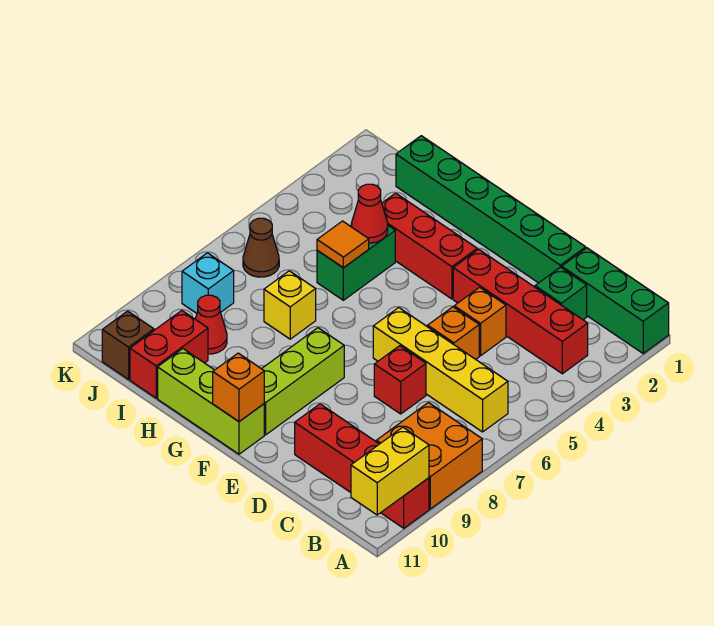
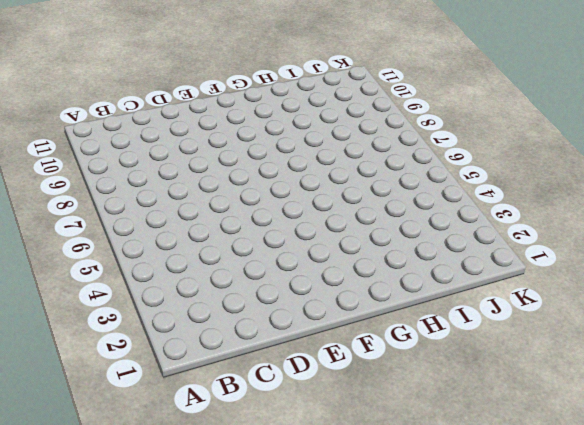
none -> green brick A1:C1 level 1
none -> orange brick A8:B9 level 1
none -> red brick A10:D10 level 1

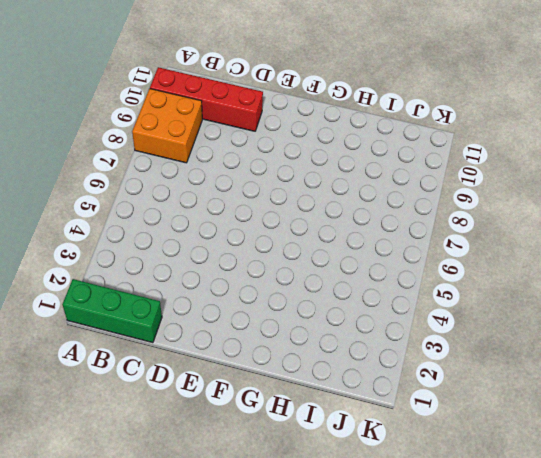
none -> red brick B3:E3 level 1
none -> yellow brick B6:E6 level 1
none -> green brick C2 level 1

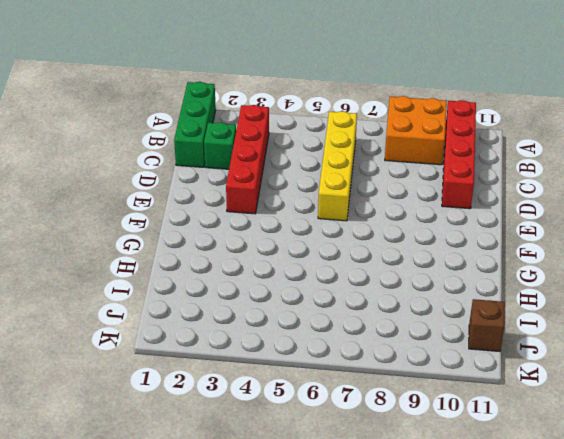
none -> green brick D1:I1 level 1
none -> orange brick D4 level 1
none -> orange brick D5 level 1

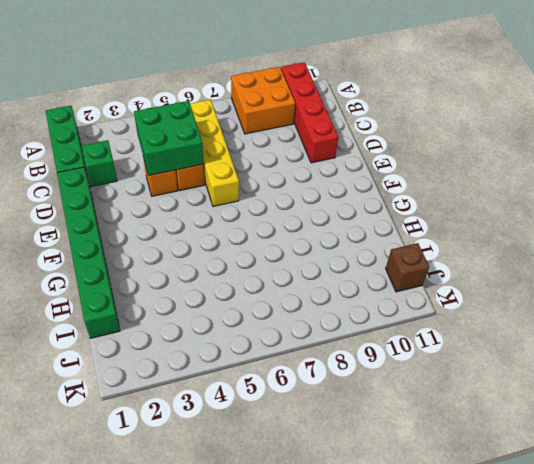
green brick C4:D5 level 2 -> none
none -> red brick B3:E3 level 1
none -> red brick D7 level 1
none -> red brick F3:H3 level 1

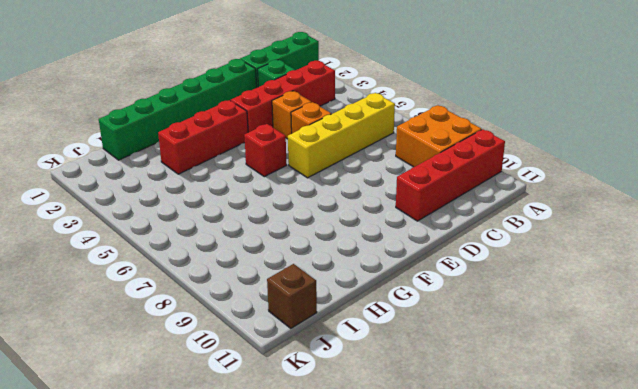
red brick F5 level 1 -> red brick D7 level 1
none -> lime brick F8:F10 level 1
none -> lime brick F11:H11 level 1
none -> green brick H4:H5 level 1

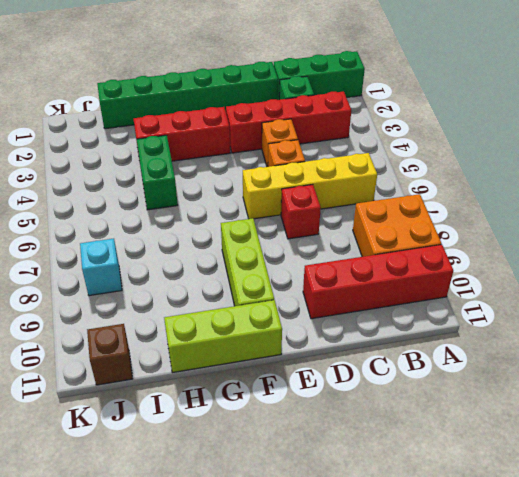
none -> yellow brick H7 level 1
none -> red cone I9 level 1
none -> red brick I10:I11 level 1

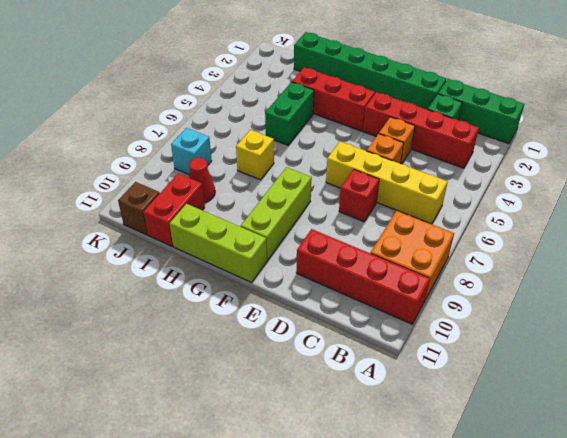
none -> brown cone J6 level 1
none -> yellow brick A10:A11 level 2
none -> orange brick F11 level 2

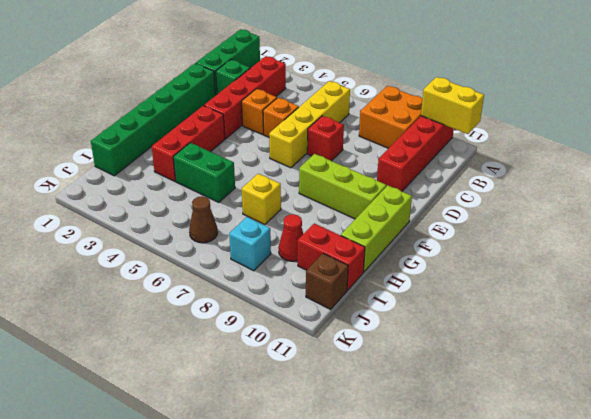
none -> orange brick F11 level 2
none -> red cone H4 level 2
none -> orange tile H5 level 2

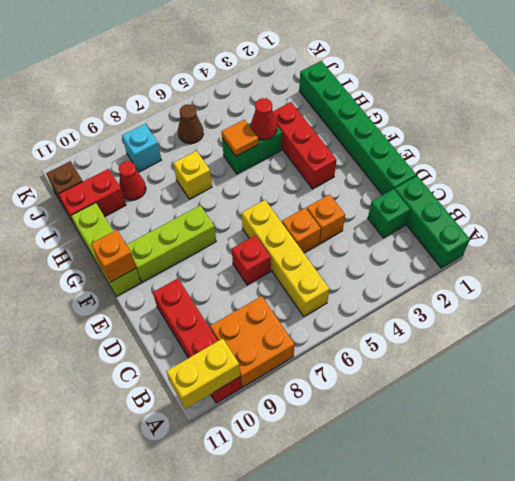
none -> red brick B3:E3 level 1

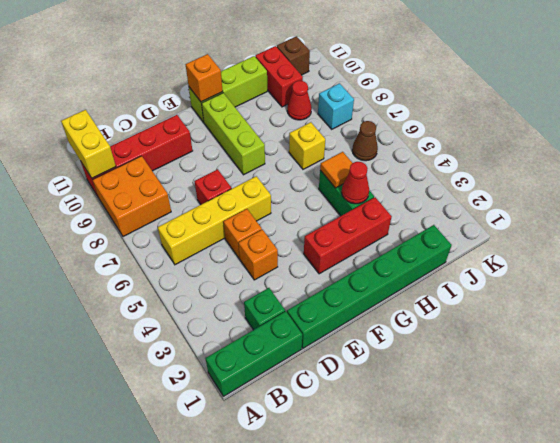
none -> red brick B3:E3 level 1

